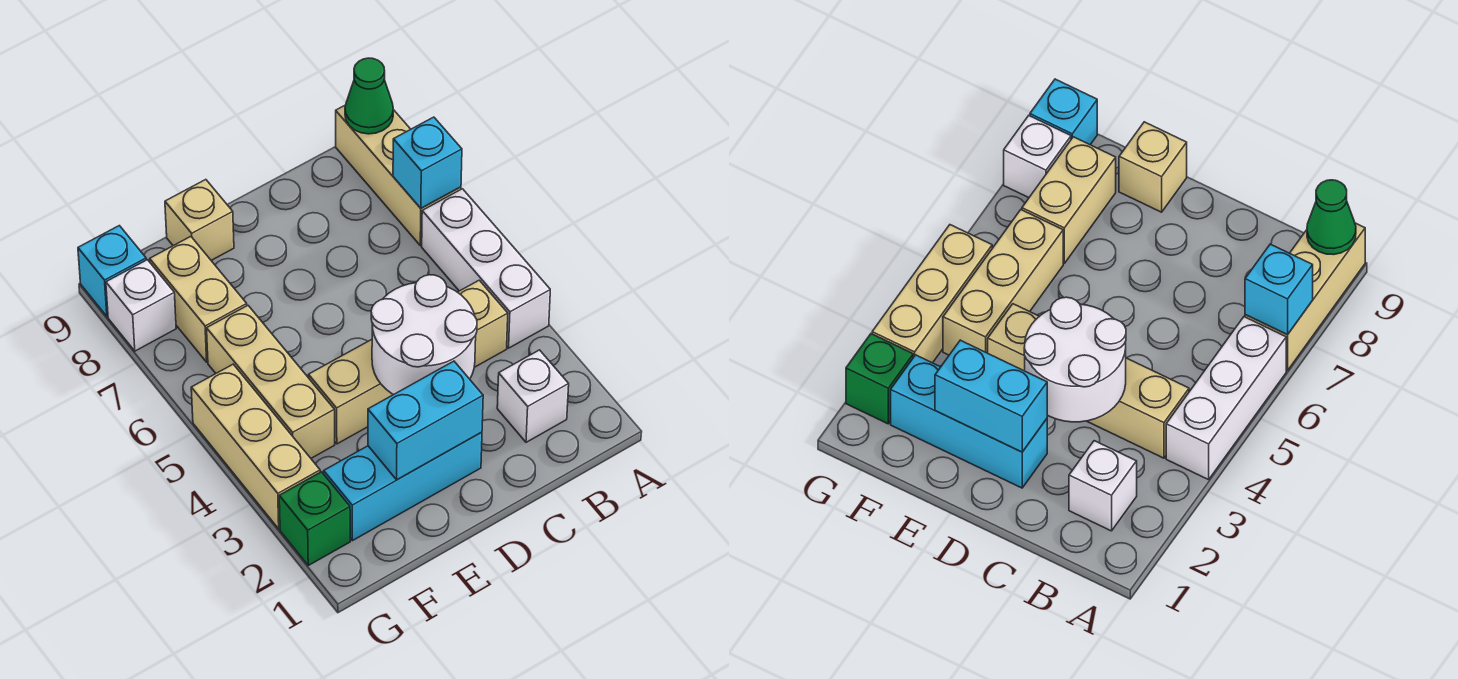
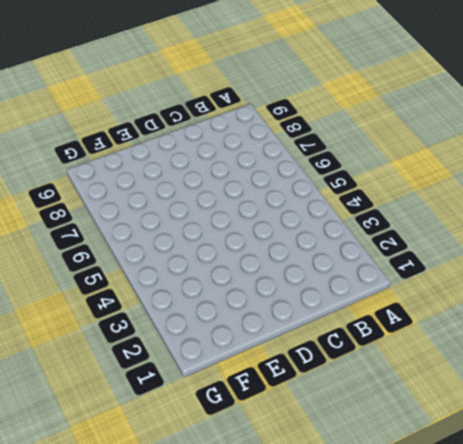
none -> white brick A4:A6 level 1
none -> tan brick A7:A9 level 1
none -> white brick B2 level 1

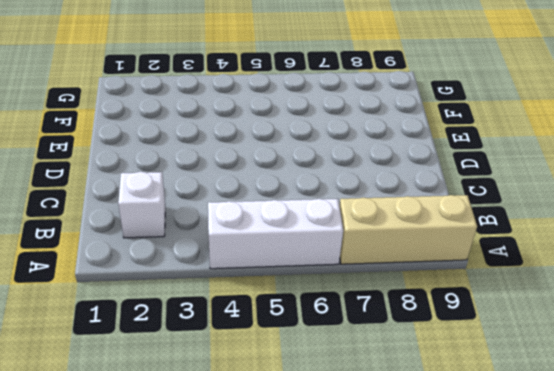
none -> tan brick B4:E4 level 1
none -> cyan brick D2:F2 level 1
none -> tan brick E9 level 1

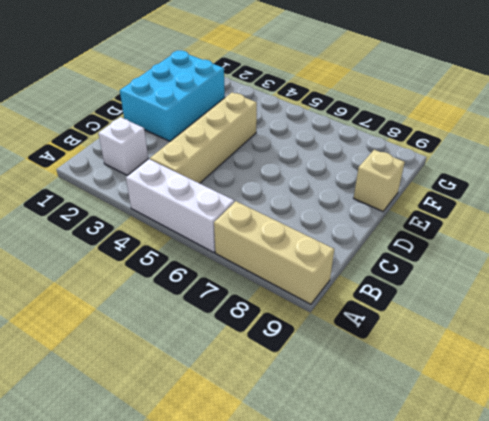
cyan brick D1:F2 level 1 -> cyan brick D2:F2 level 1
none -> tan brick F4:F6 level 1
none -> tan brick F7:F8 level 1
none -> green brick G2 level 1

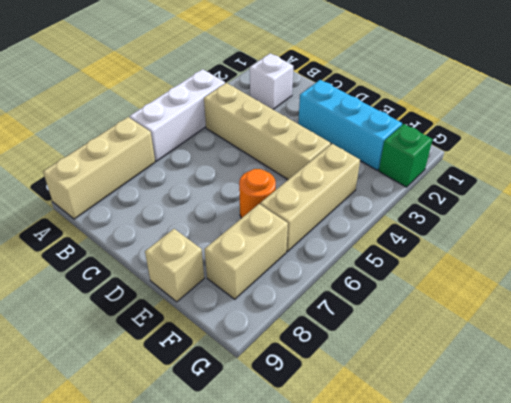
orange round brick E6 level 1 -> none
none -> tan brick G3:G5 level 1
none -> white brick G8 level 1
none -> cyan brick G9 level 1

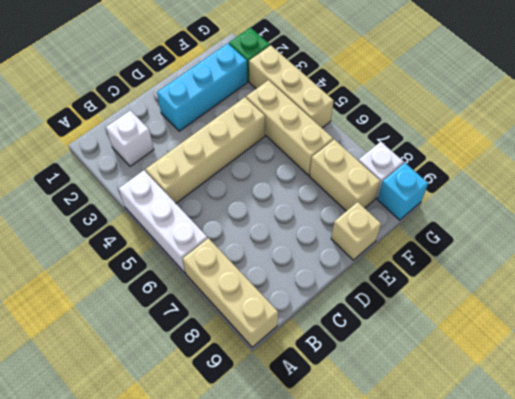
none -> cyan brick A7 level 2
none -> green cone A9 level 2
none -> white round brick C3:D4 level 2

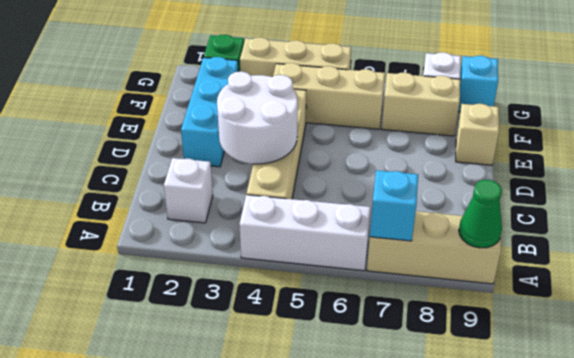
none -> cyan brick D2:E2 level 2

